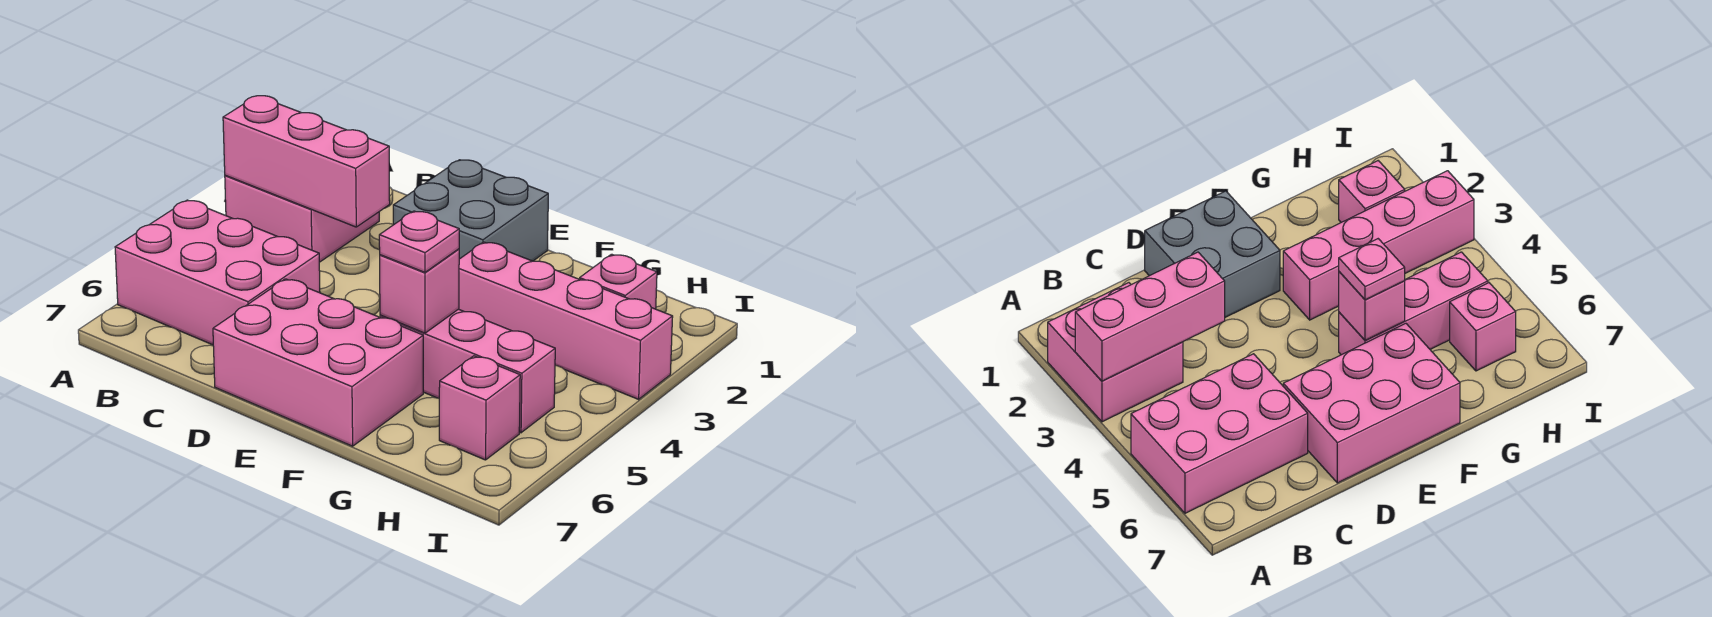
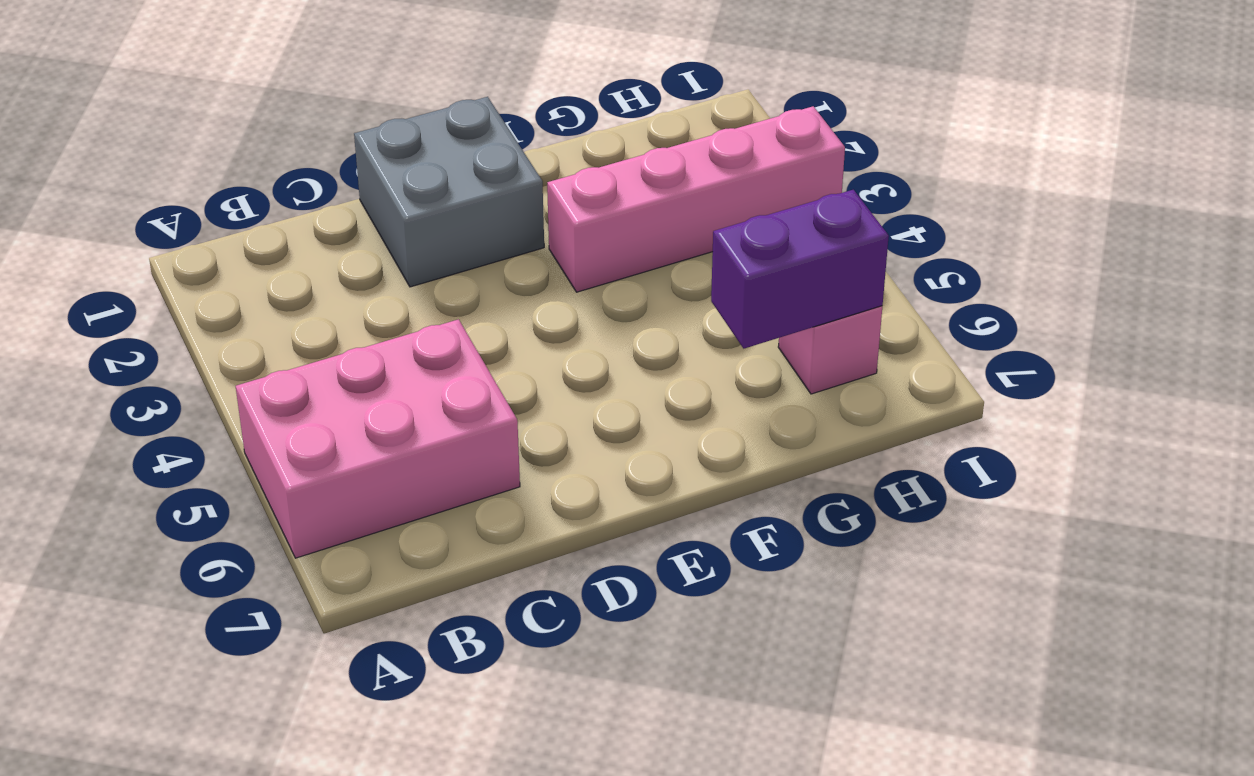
purple brick G6:H6 level 2 -> none
none -> pink brick A2:B3 level 1
none -> pink brick D6:F7 level 1

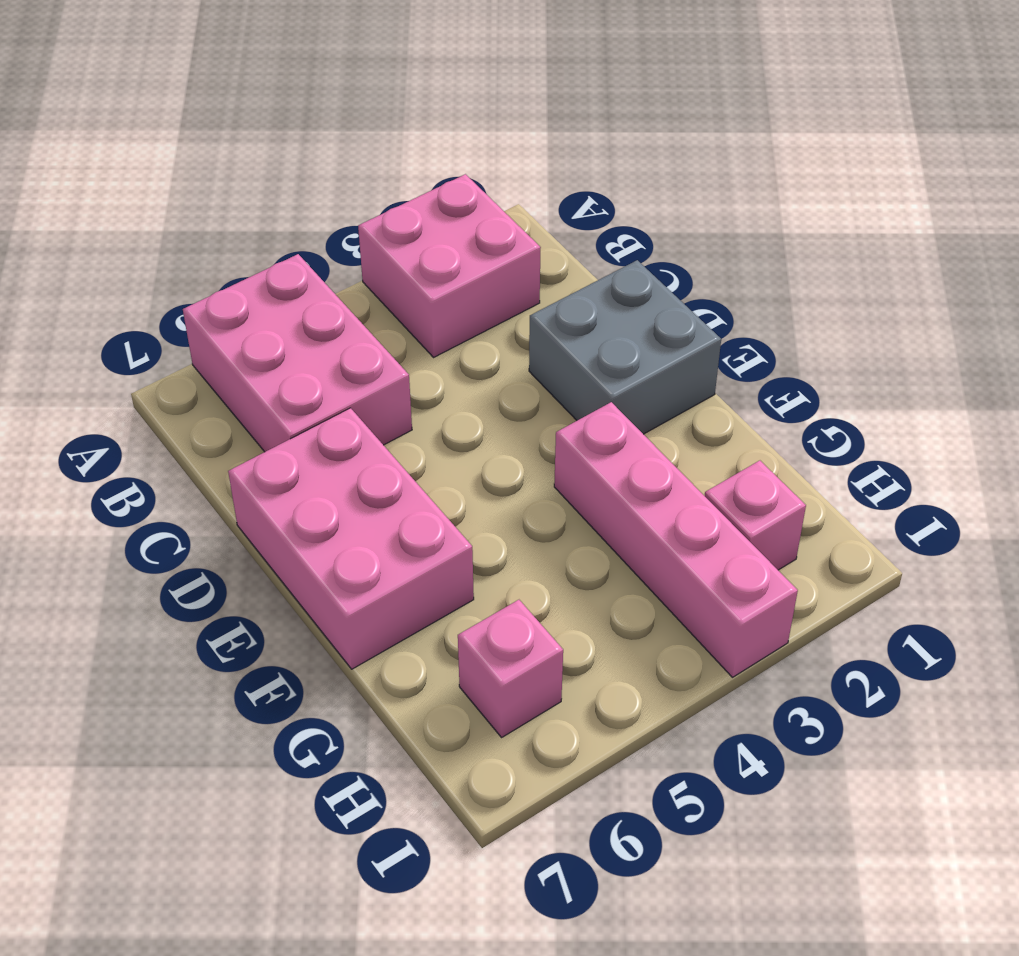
none -> pink brick F5:H5 level 1
none -> pink brick A3:C3 level 2

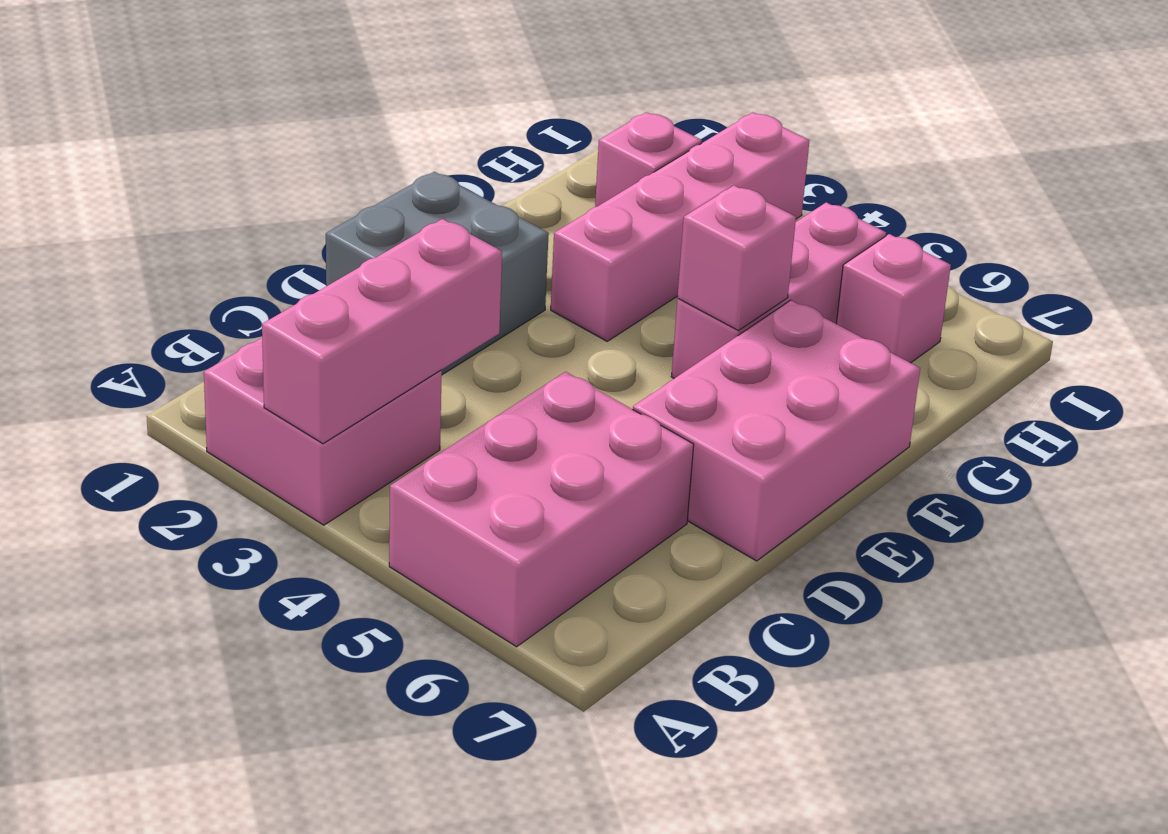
none -> pink plate F5 level 3

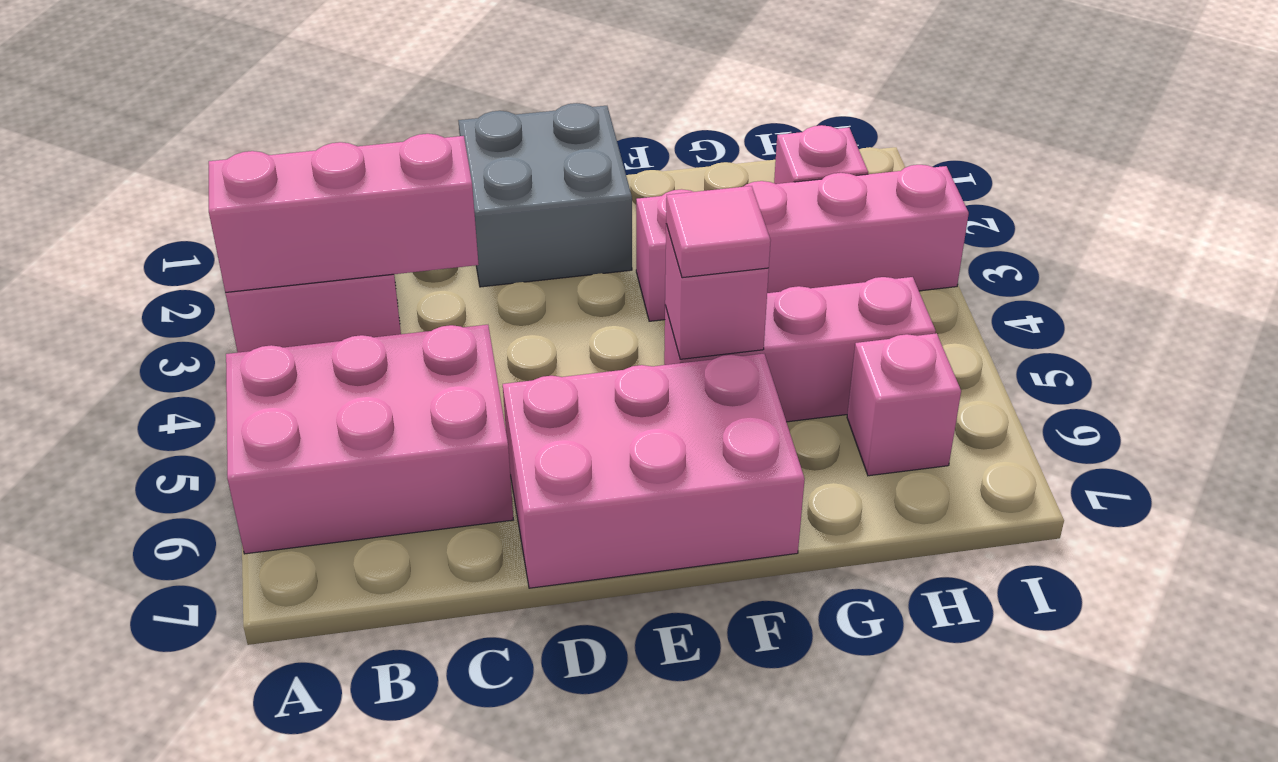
pink tile F5 level 3 -> pink plate F5 level 3

